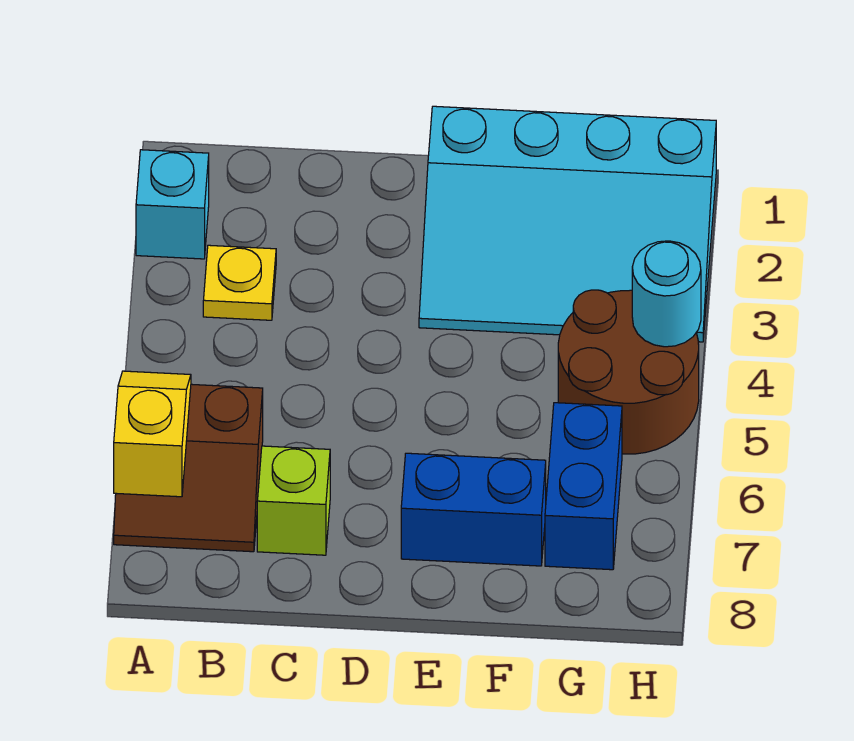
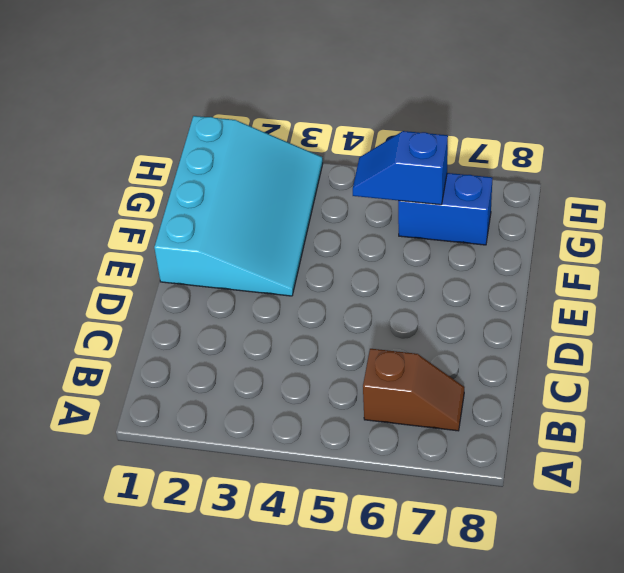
brown slope B6:B7 level 1 top 6 -> brown slope A6:B7 level 1 top 6
blue slope G5:G6 level 2 top 6 -> none
none -> cyan brick A2 level 1
none -> yellow plate B3 level 1

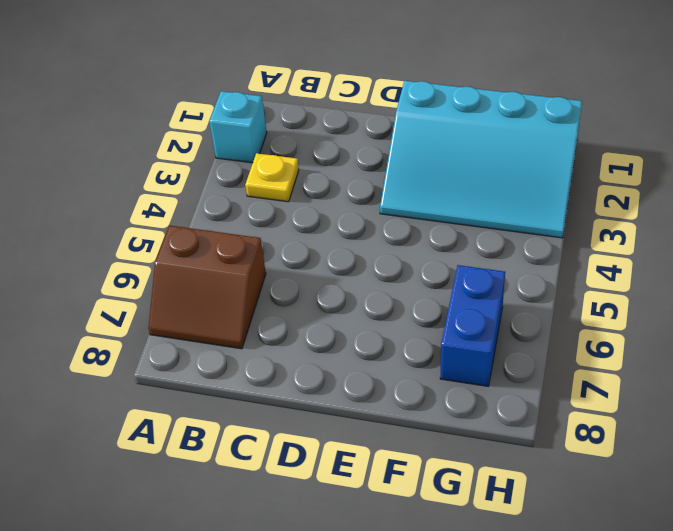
none -> lime brick C7 level 1
none -> blue brick E7:F7 level 1

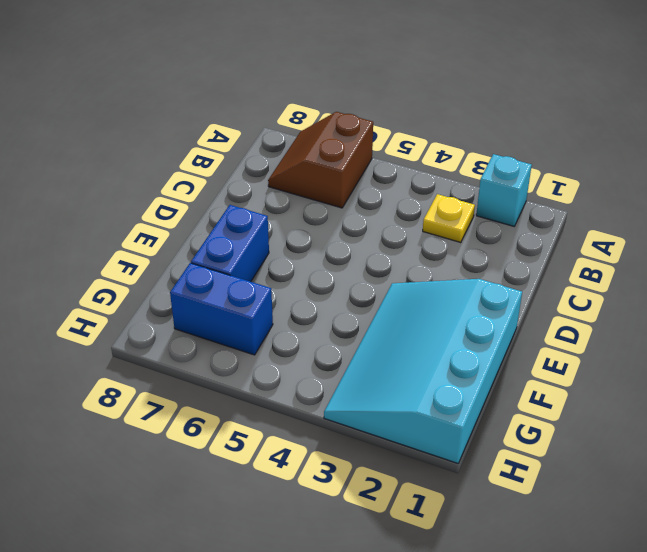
none -> lime brick C7 level 1
none -> brown round brick G4:H5 level 1

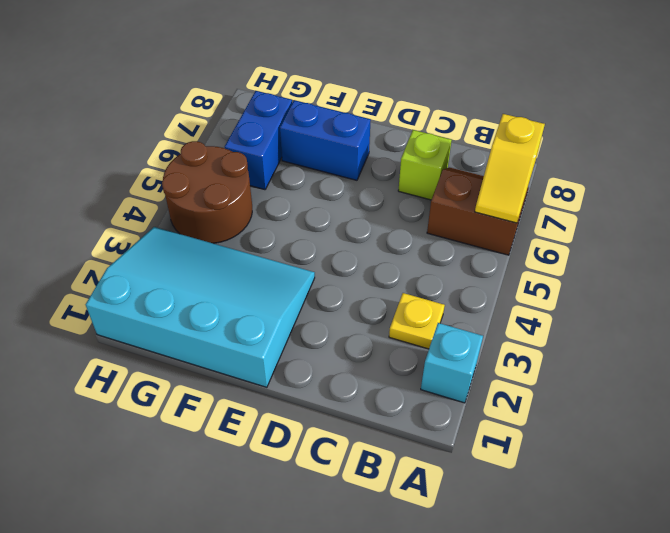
none -> cyan round brick H4 level 2

